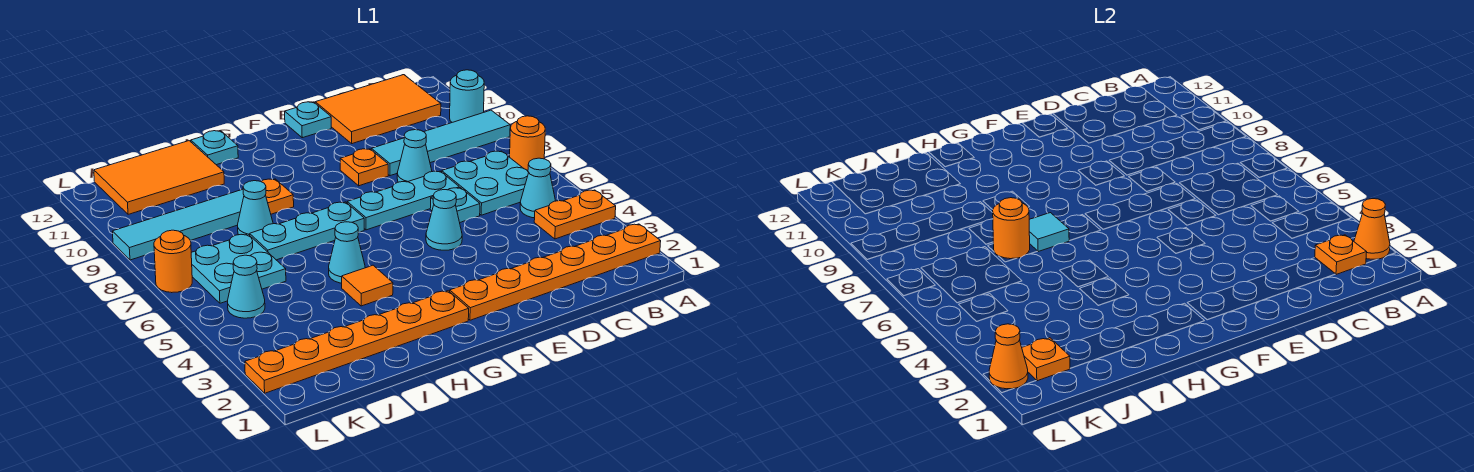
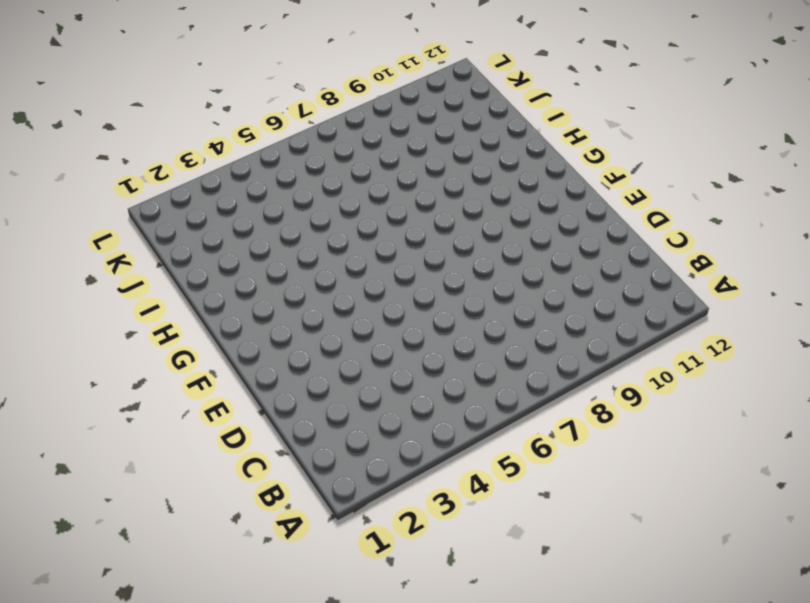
none -> orange plate A2:F2 level 1
none -> orange plate A4:B4 level 1
none -> orange round brick A7 level 1
none -> cyan tile A9:D9 level 1

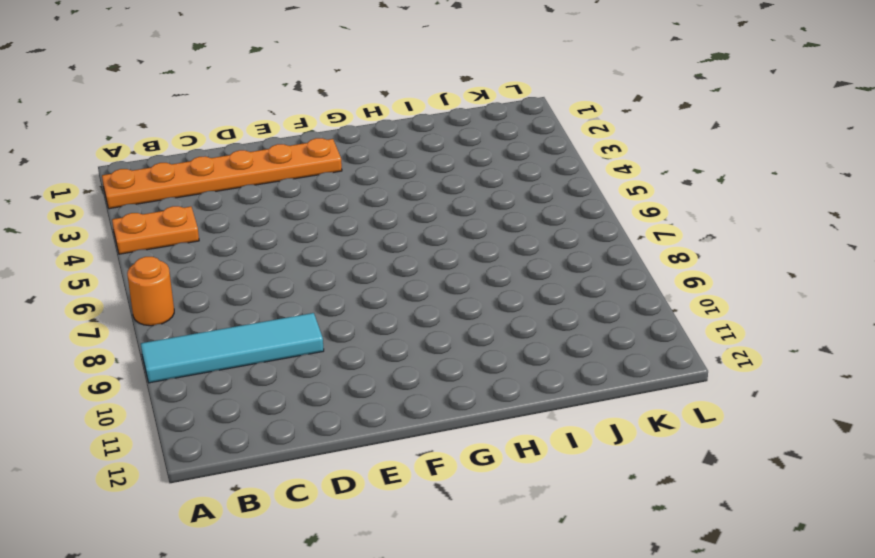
none -> cyan round brick A10 level 1
none -> cyan cone B5 level 1
none -> cyan plate B6:C7 level 1
none -> orange tile B11:D12 level 1

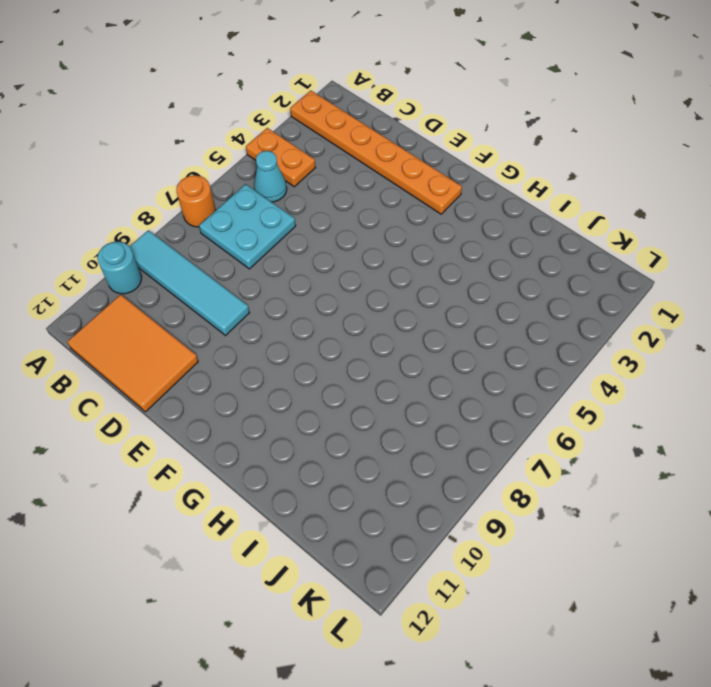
none -> cyan plate D6 level 1
none -> cyan plate D7:F7 level 1
none -> cyan cone D8 level 1
none -> cyan cone E5 level 1

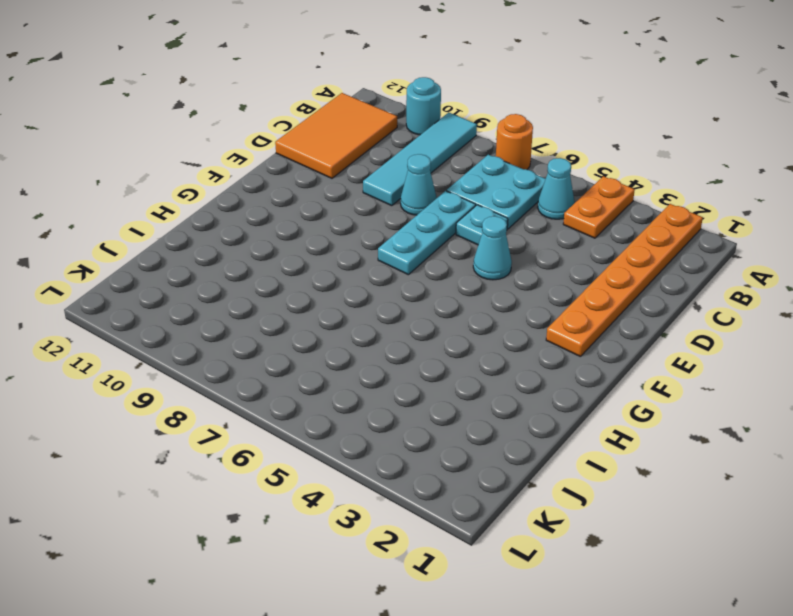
none -> orange plate E9 level 1
none -> cyan plate E12 level 1
none -> orange plate G2:L2 level 1
none -> cyan plate G7:I7 level 1

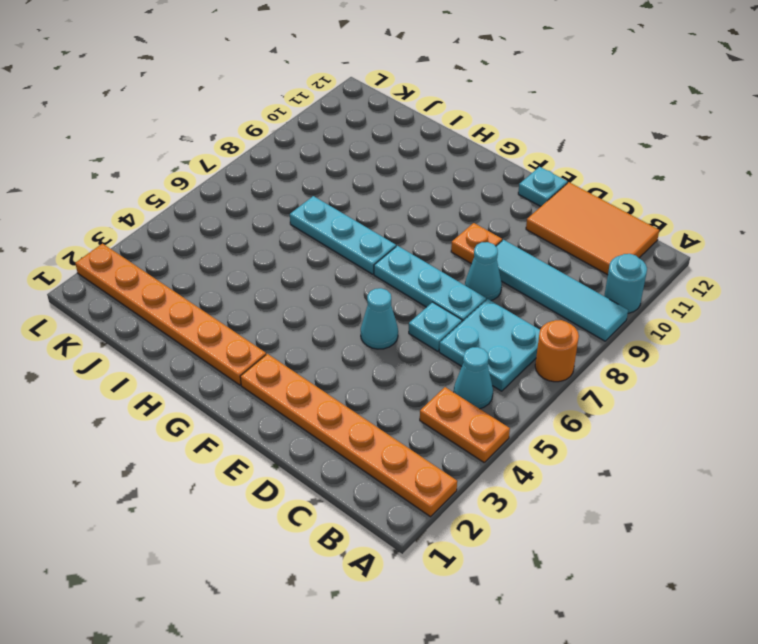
none -> orange tile H4 level 1
none -> cyan cone H5 level 1
none -> orange plate H9 level 1
none -> cyan plate H12 level 1

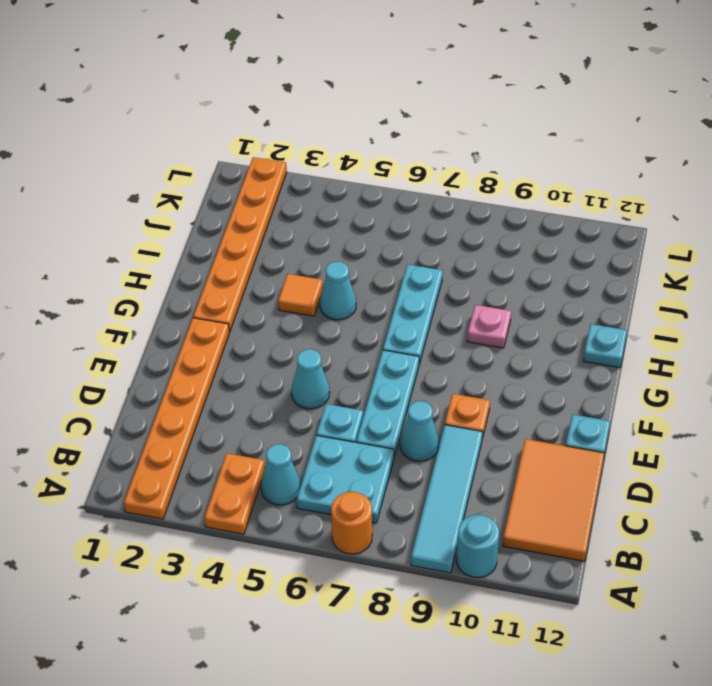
pink plate H9 level 1 -> orange plate H9 level 1
none -> cyan cone I8 level 1
none -> cyan tile I9:L9 level 1
none -> orange tile I11:K12 level 1
none -> cyan plate J6:K7 level 1

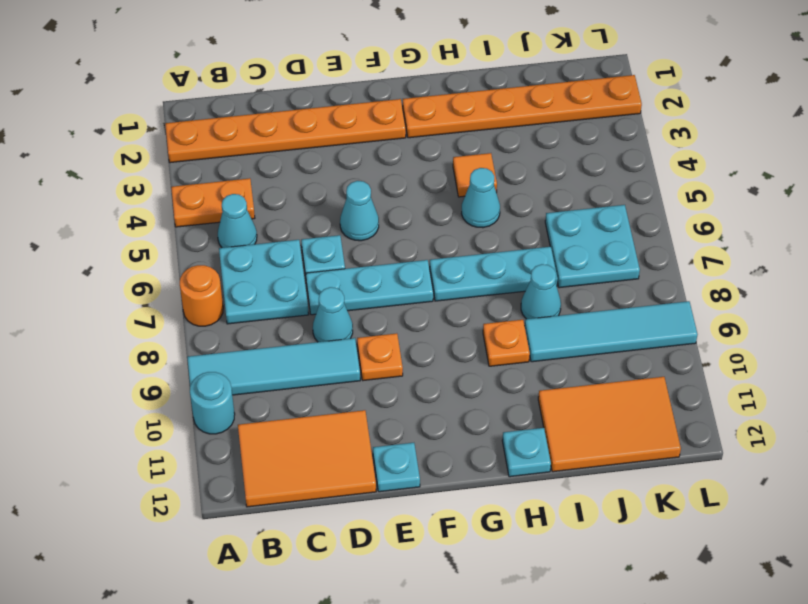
none -> cyan cone K5 level 1
none -> orange round brick L7 level 1
none -> orange cone A2 level 2
none -> orange plate B2 level 2

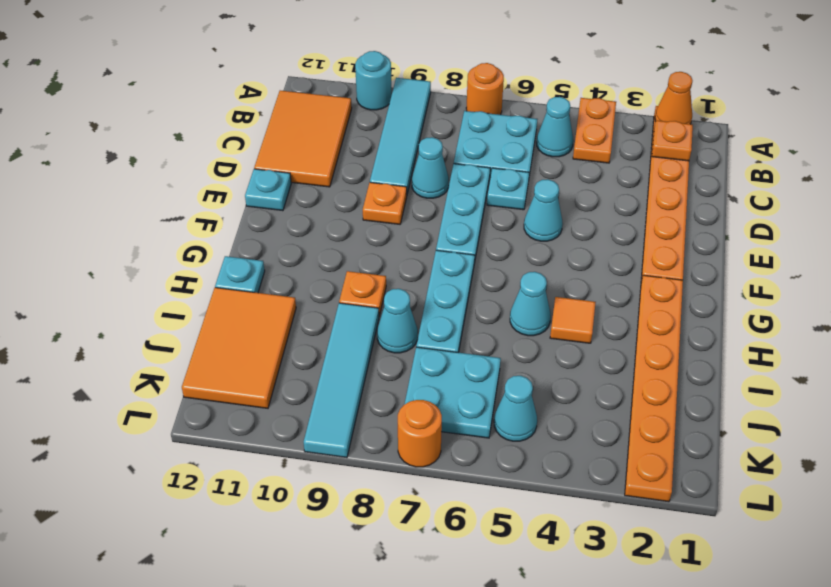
none -> cyan tile H7 level 2
none -> orange round brick I7 level 2
none -> orange plate K2 level 2
none -> orange cone L2 level 2

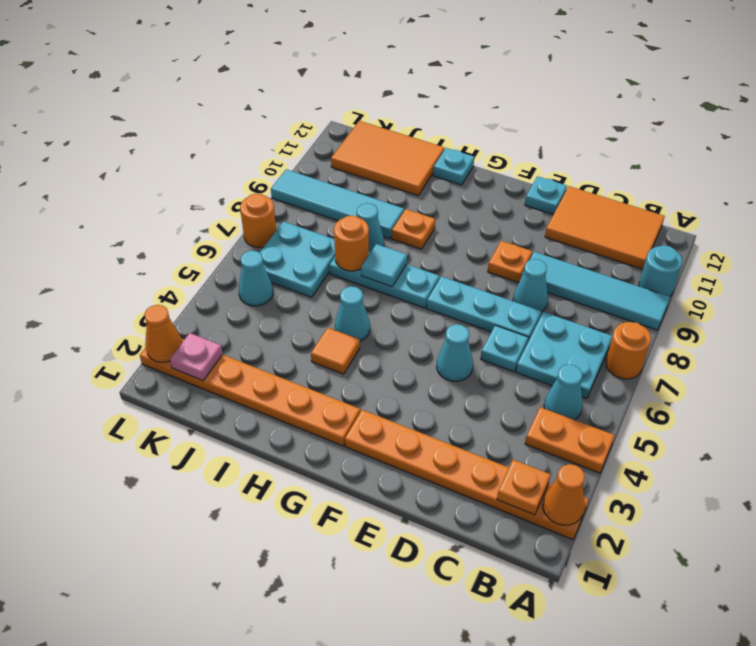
pink plate K2 level 2 -> orange plate K2 level 2

